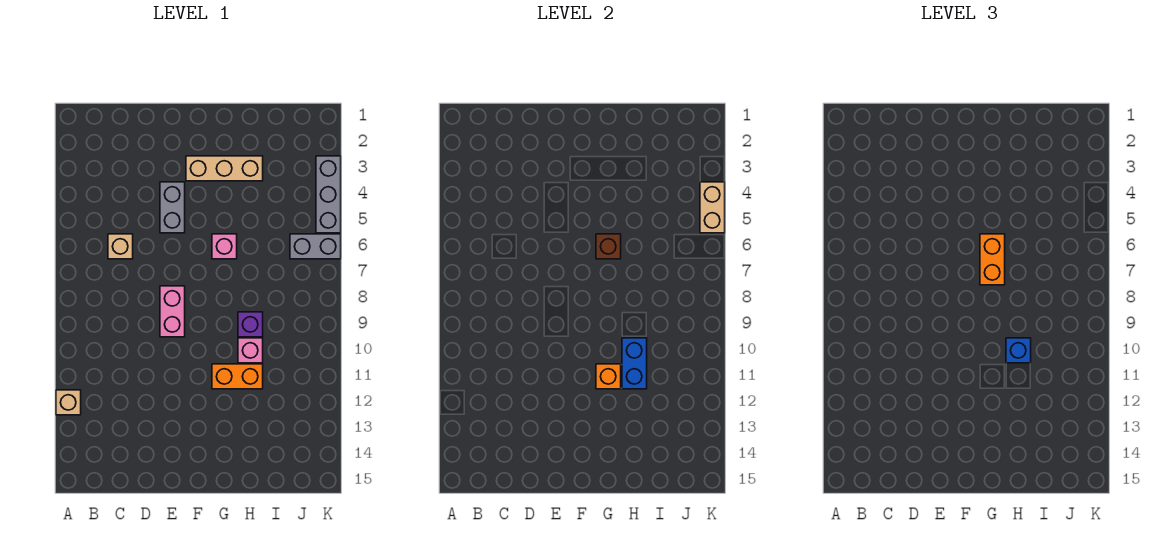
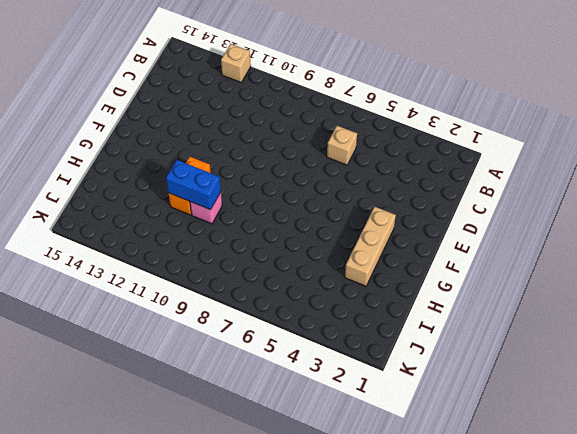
none -> grey brick E4:E5 level 1
none -> pink brick E8:E9 level 1
none -> pink brick G6 level 1

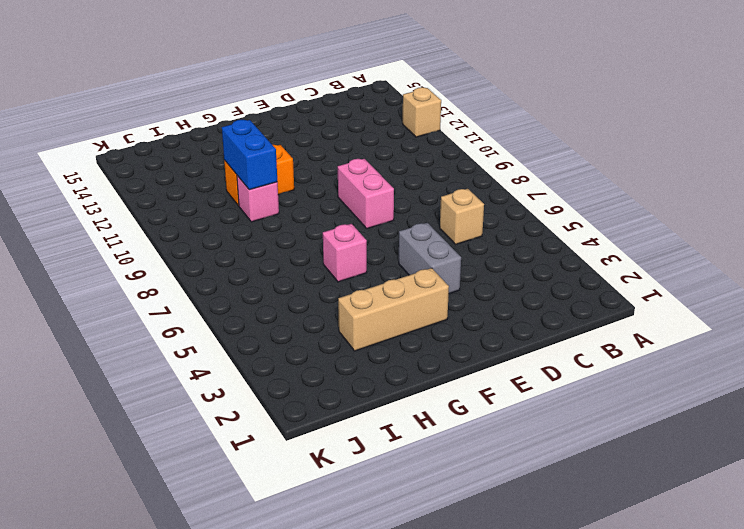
none -> purple brick H9 level 1
none -> grey brick J6:K6 level 1
none -> grey brick K3:K5 level 1

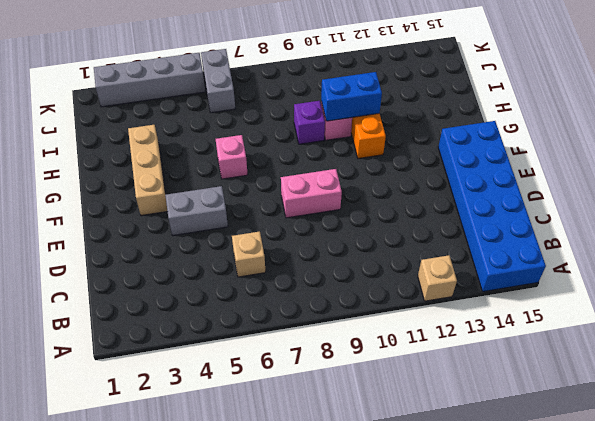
blue brick A14:F15 level 1 -> none
grey brick K2:K5 level 1 -> grey brick K3:K5 level 1
none -> brown brick G6 level 2
none -> orange brick G11 level 2
none -> tan brick K4:K5 level 2

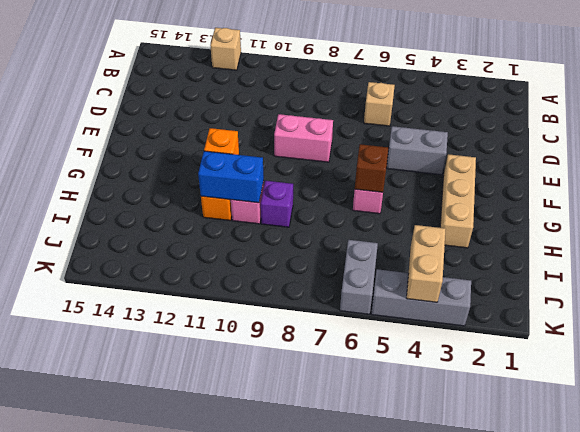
tan brick J4:K4 level 2 -> tan brick K4:K5 level 2
none -> orange brick G6:G7 level 3
none -> blue brick H10 level 3

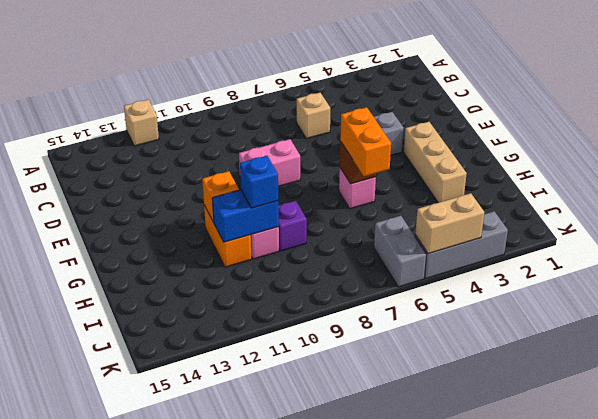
orange brick G6:H6 level 3 -> orange brick G6:G7 level 3

